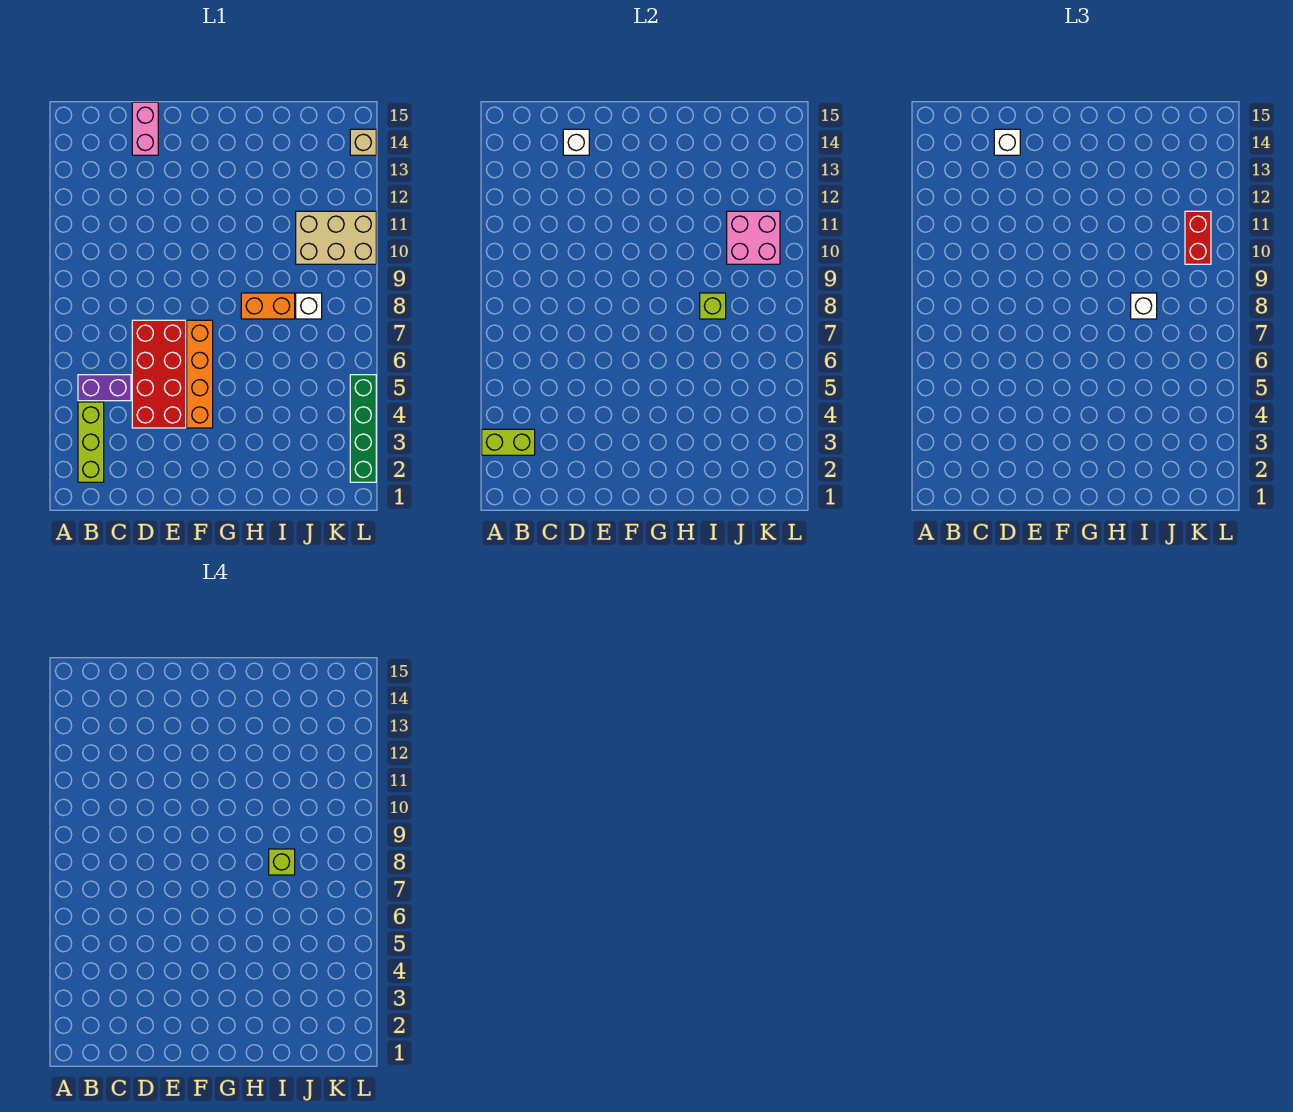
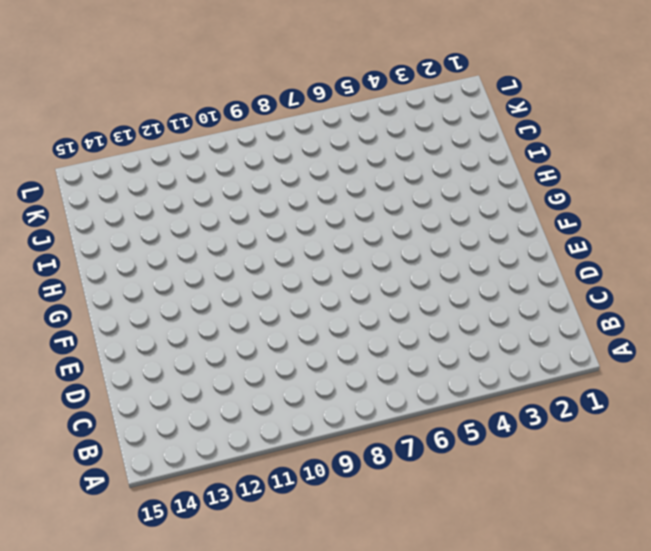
none -> lime brick B2:B4 level 1
none -> purple brick B5:C5 level 1
none -> red brick D4:E7 level 1

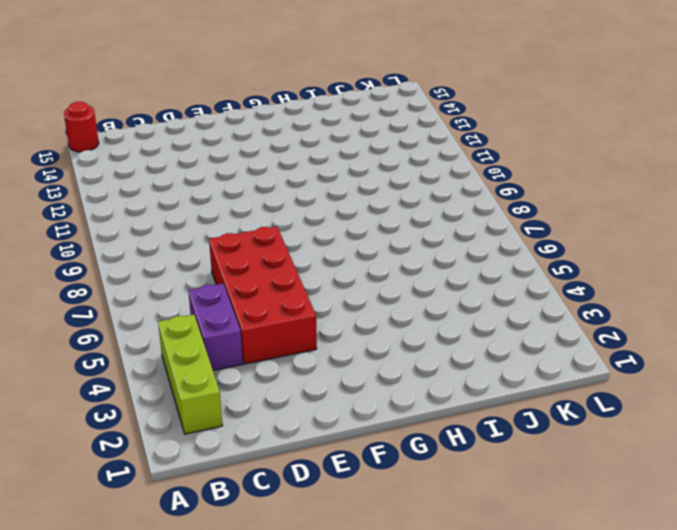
red round brick A15 level 1 -> none
purple brick C4:C5 level 1 -> purple brick B5:C5 level 1
none -> pink brick D14:D15 level 1
none -> orange brick F4:F7 level 1
none -> orange brick H8:I8 level 1

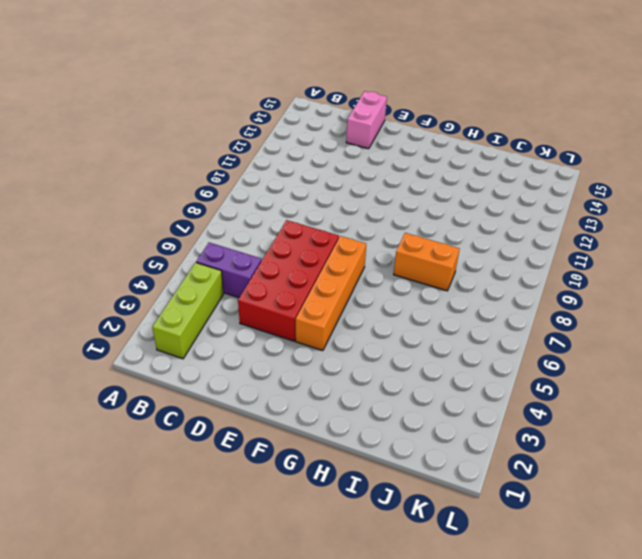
none -> white brick J8 level 1
none -> tan brick J10:L11 level 1
none -> green brick L2:L5 level 1

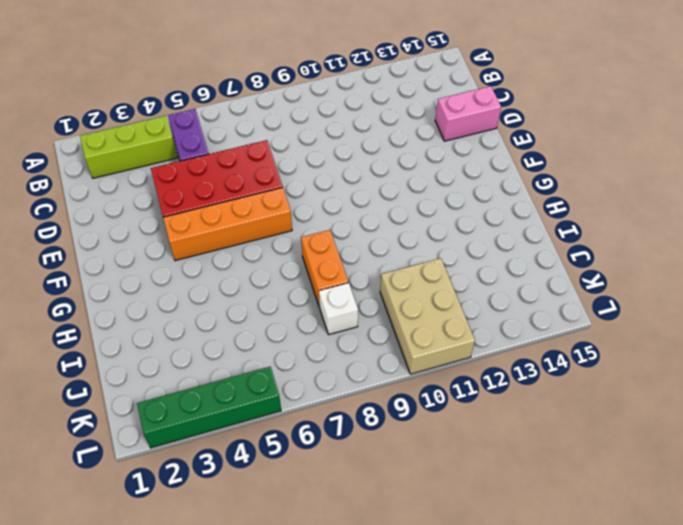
none -> tan brick L14 level 1
none -> lime brick A3:B3 level 2
none -> white brick D14 level 2

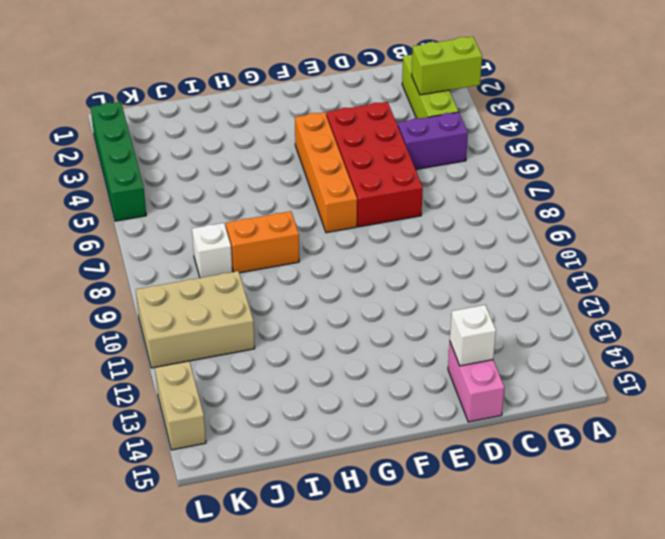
tan brick L13:L14 level 1 -> tan brick L14 level 1
none -> lime brick I8 level 2
none -> pink brick J10:K11 level 2
none -> white brick D14 level 3

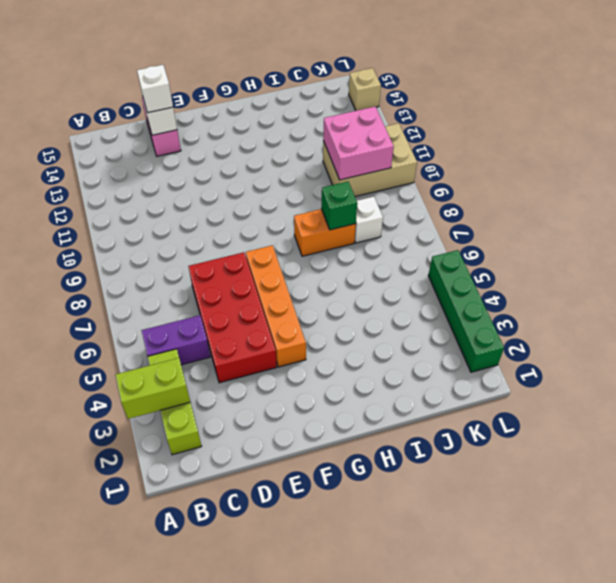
green brick I8 level 2 -> lime brick I8 level 2
none -> white brick I8 level 3
none -> red brick K10:K11 level 3
none -> lime brick I8 level 4

